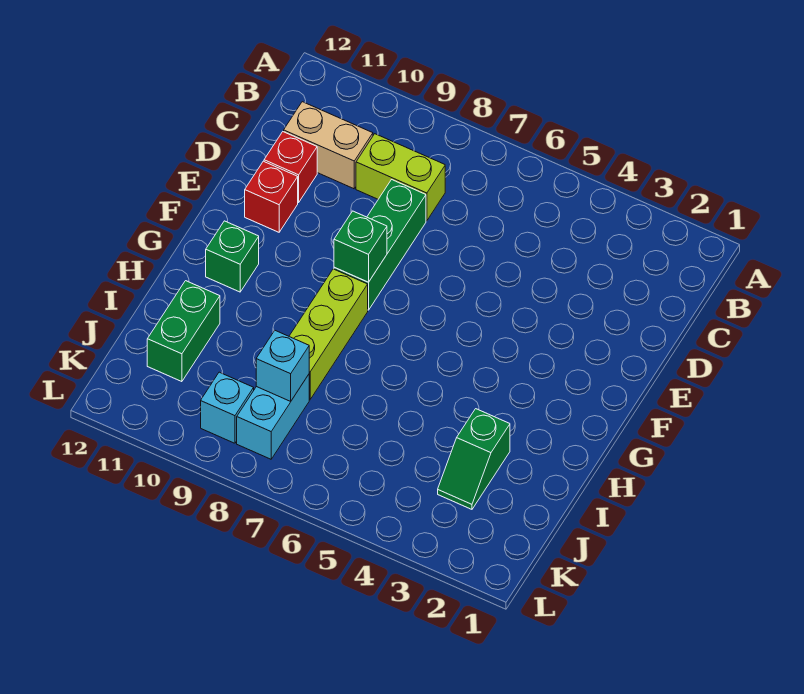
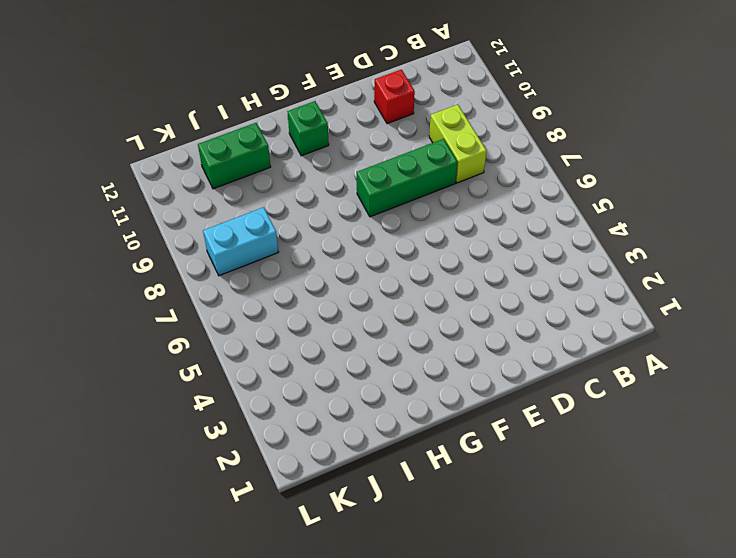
none -> tan brick C10:C11 level 1
none -> red brick E11 level 1
none -> lime brick G8:I8 level 1

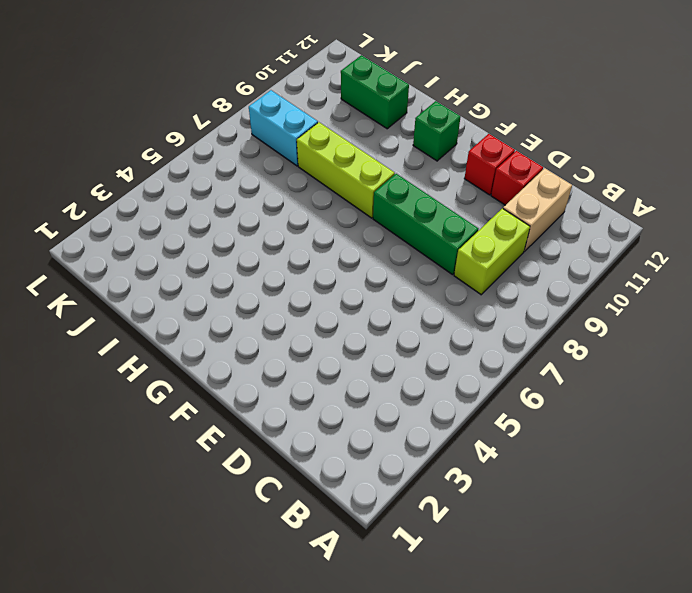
none -> green slope I3:J3 level 1 top I
none -> cyan brick K9 level 1
none -> green brick F8 level 2

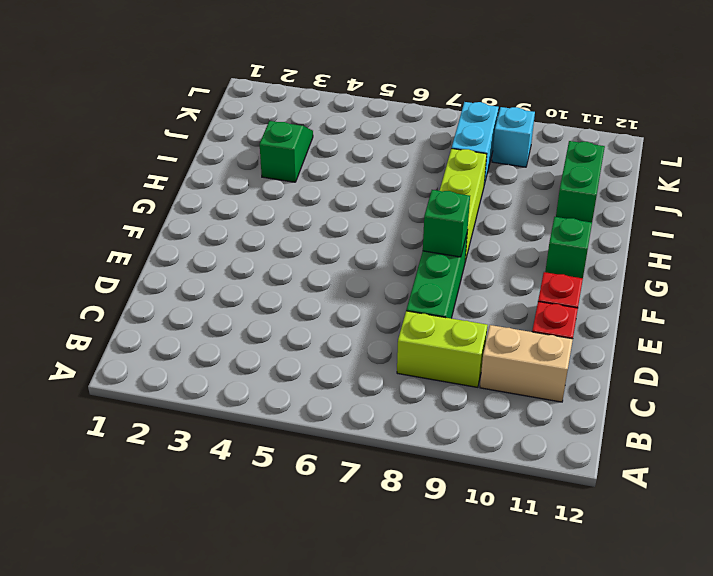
none -> cyan brick J8 level 2

